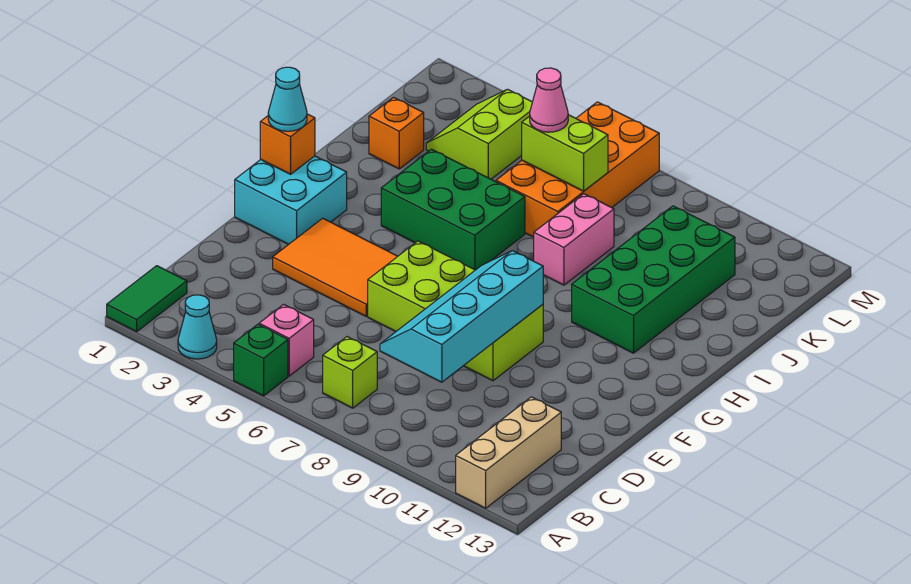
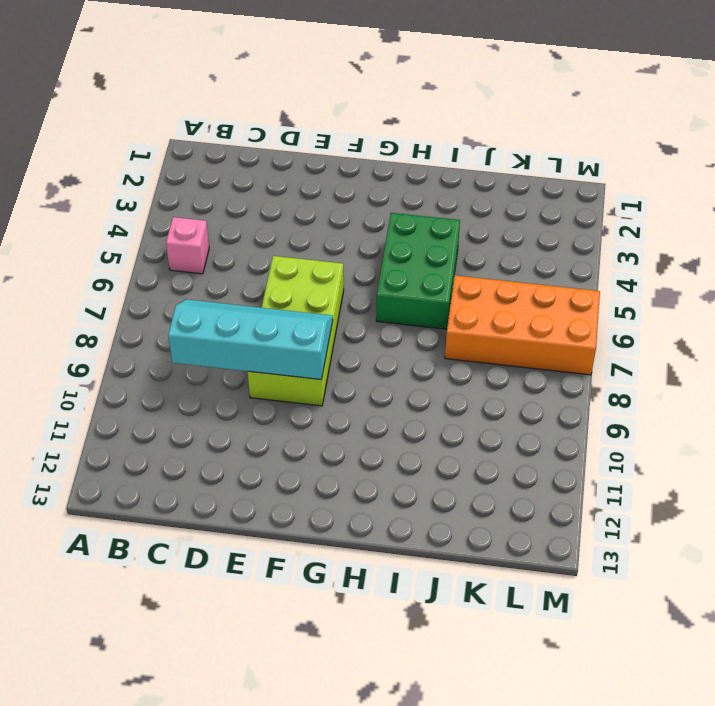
none -> green tile A1:B1 level 1
none -> cyan cone A3 level 1
none -> green brick A5 level 1

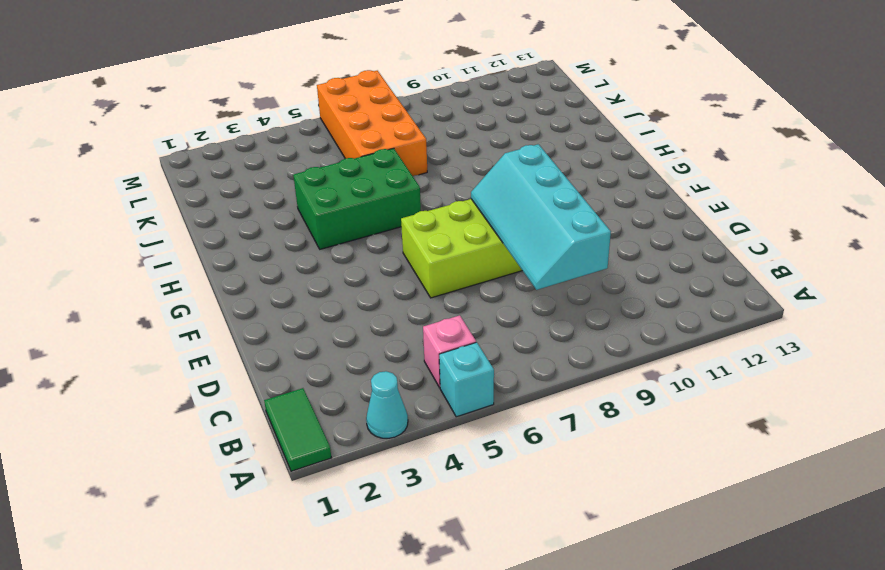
cyan brick A5 level 1 -> green brick A5 level 1
none -> tan brick A12:C12 level 1
none -> lime brick B7 level 1
none -> orange tile E3:F5 level 1

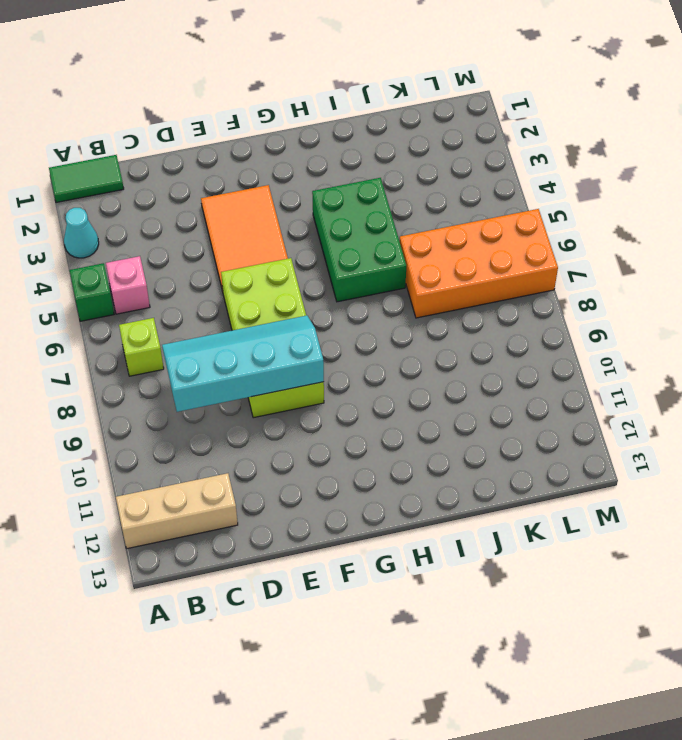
none -> cyan brick F1:G2 level 1
none -> green brick H10:K11 level 1
none -> pink brick I8:J8 level 1

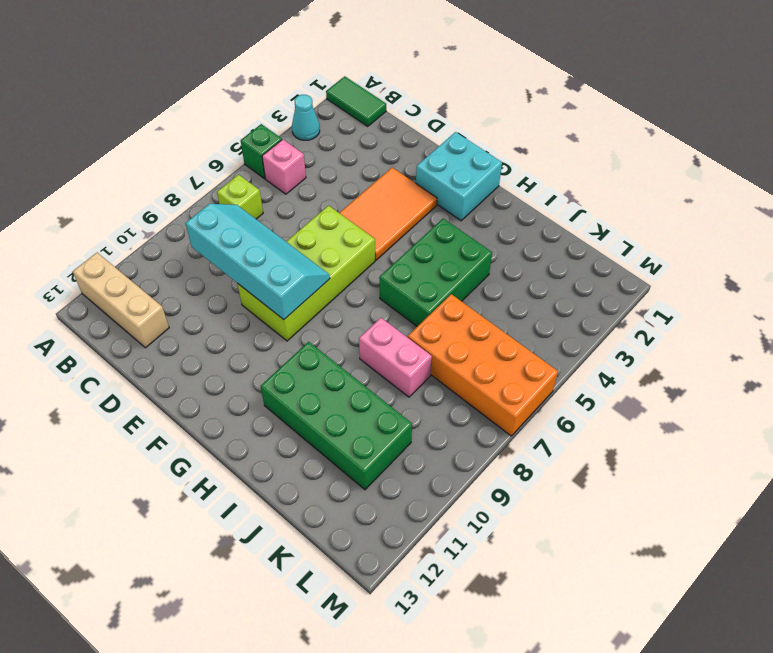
none -> orange brick J2 level 1
none -> lime slope K3:L4 level 1 top 4
none -> orange brick G1 level 2

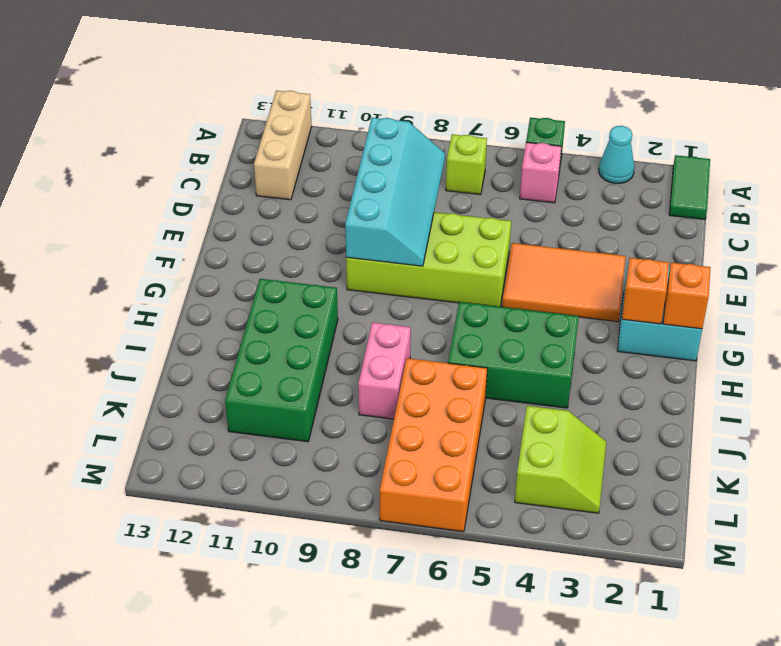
orange brick G2 level 2 -> orange brick J2 level 1
none -> lime brick K6:K7 level 2
none -> cyan cone G1 level 3
none -> pink cone K6 level 3

